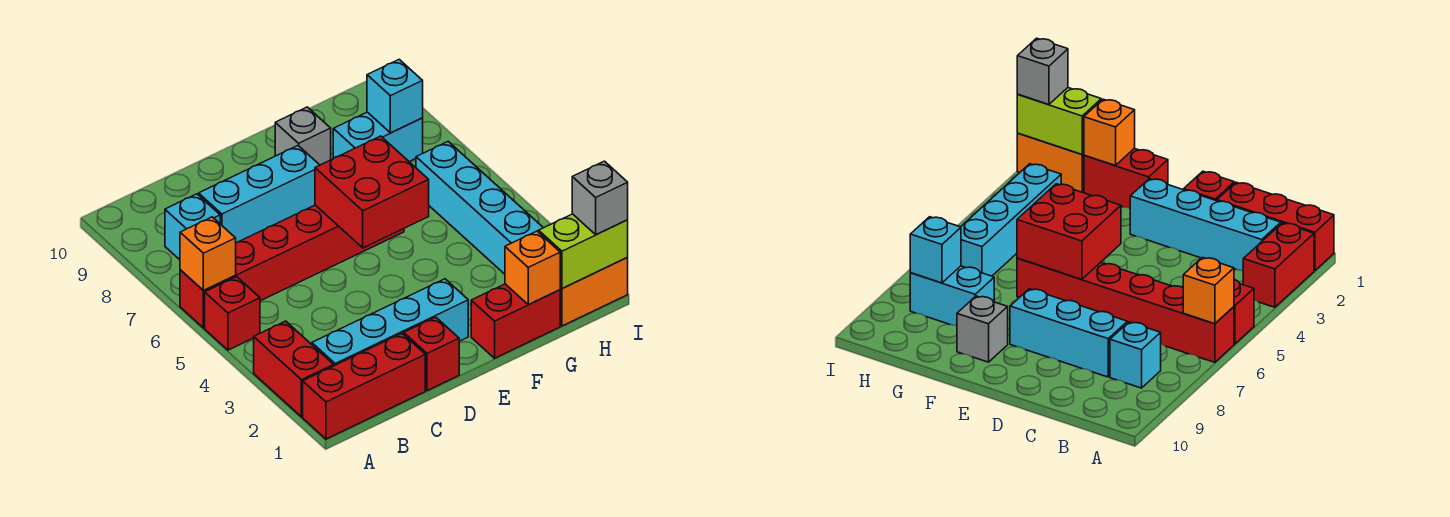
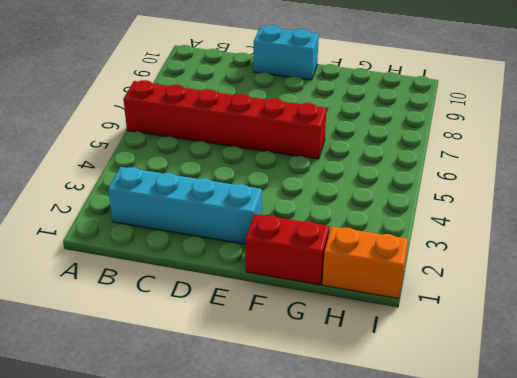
cyan brick D10:E10 level 1 -> cyan brick G8:H8 level 1
none -> red brick A1:C1 level 1
none -> red brick A2:A3 level 1
none -> red brick A5 level 1

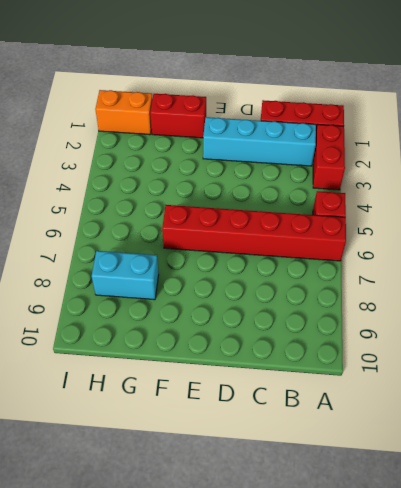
none -> cyan brick B8 level 1
none -> cyan brick C8:E8 level 1
none -> red brick D1 level 1

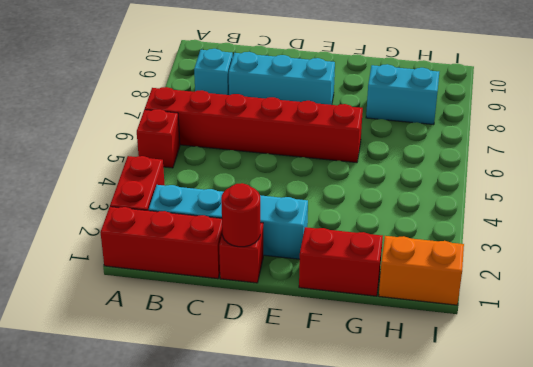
red round brick D1 level 2 -> none
none -> grey brick F9 level 1
none -> cyan brick H3:H6 level 1
none -> orange brick A6 level 2

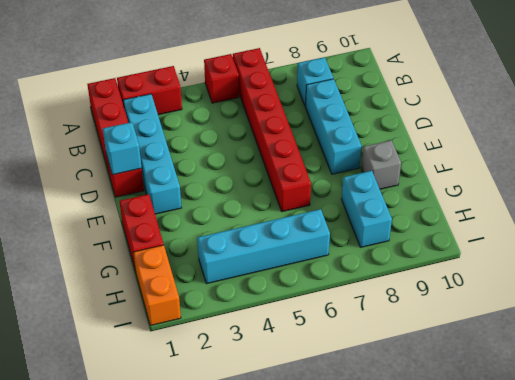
cyan brick D1 level 2 -> cyan brick H8 level 2
none -> orange brick A6 level 2
none -> red brick E5:F6 level 2
none -> orange brick G1 level 2

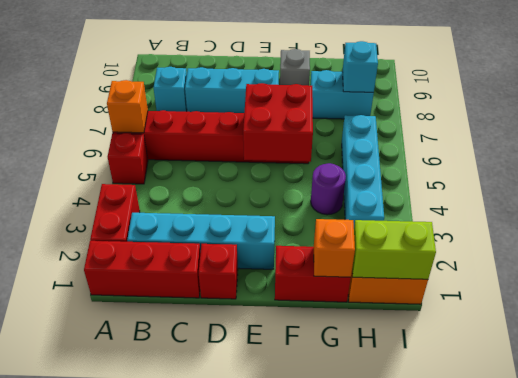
purple round brick G4 level 1 -> none
none -> grey brick I1 level 3

